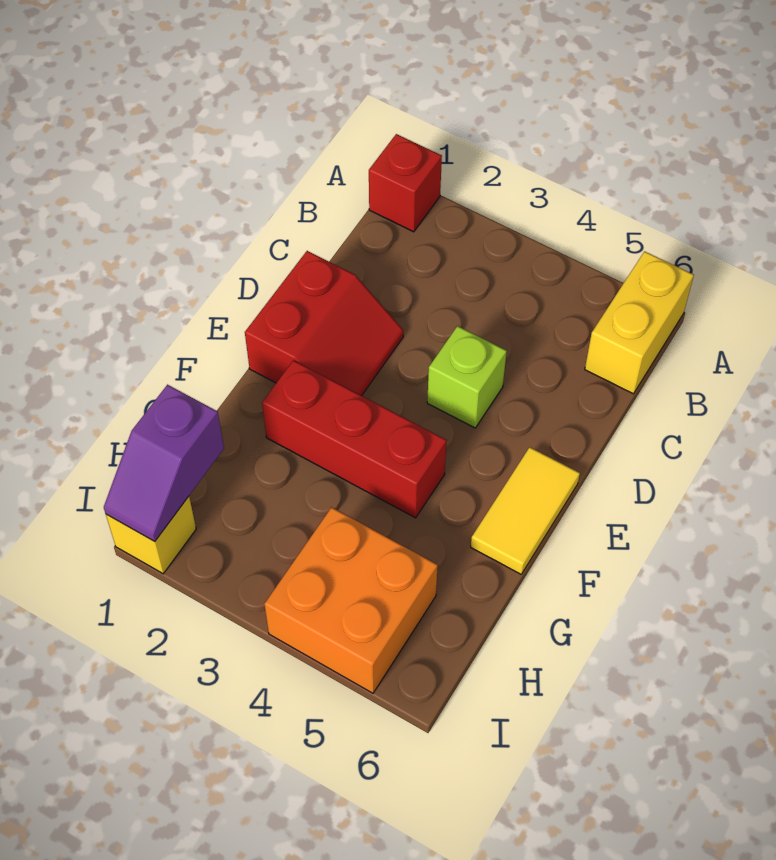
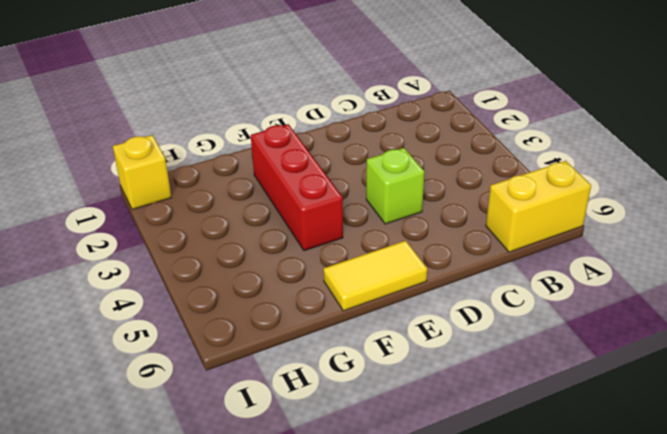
none -> red brick A1 level 1
none -> red slope D1:E2 level 1 top 1

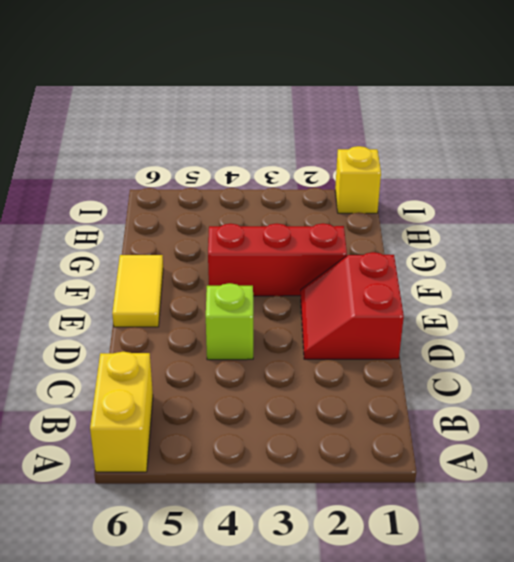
none -> red brick A1 level 1
none -> orange brick H4:I5 level 1

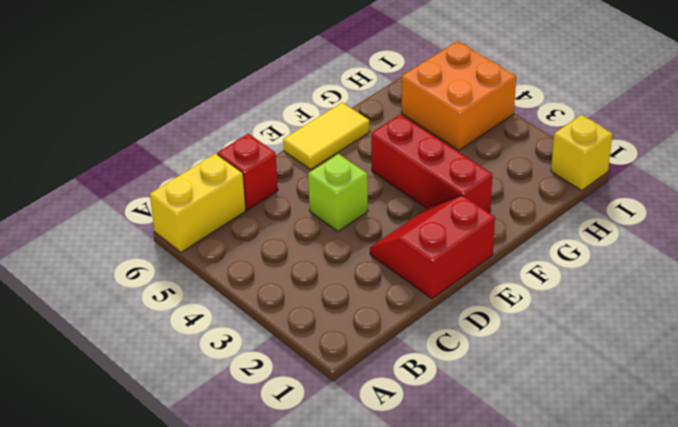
red brick C6 level 1 -> red brick A1 level 1
none -> purple slope H1:I1 level 2 top H

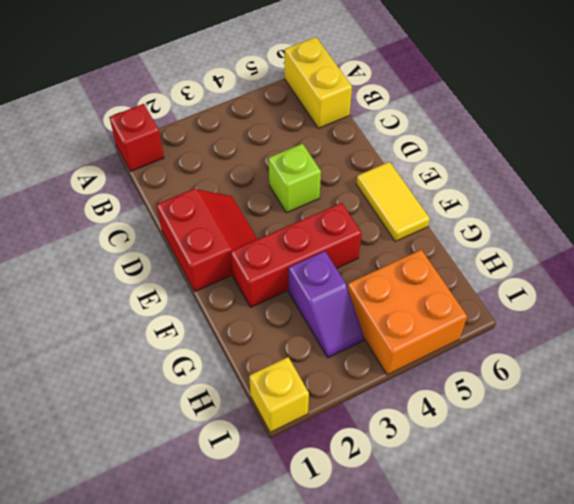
purple slope G3:H3 level 1 top G -> purple slope H1:I1 level 2 top H

